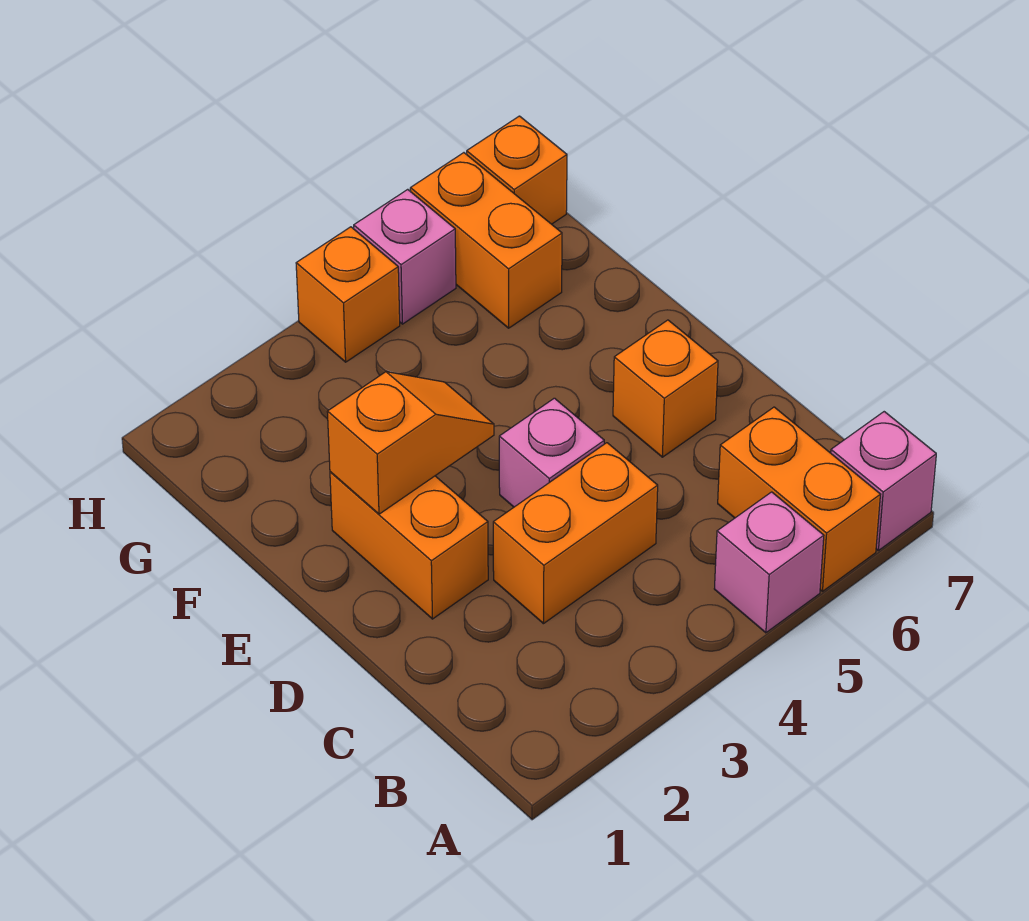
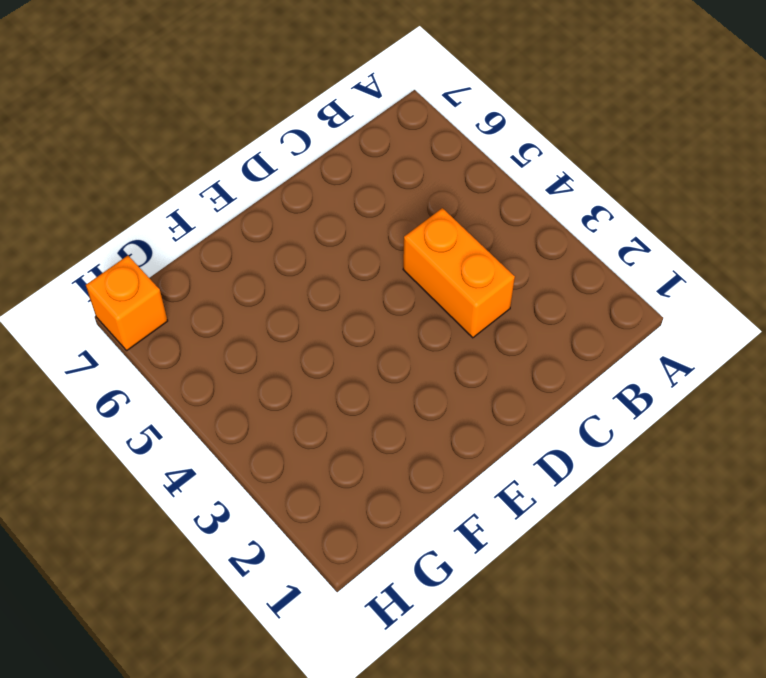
none -> pink brick A5 level 1
none -> orange brick A6:B6 level 1
none -> pink brick A7 level 1

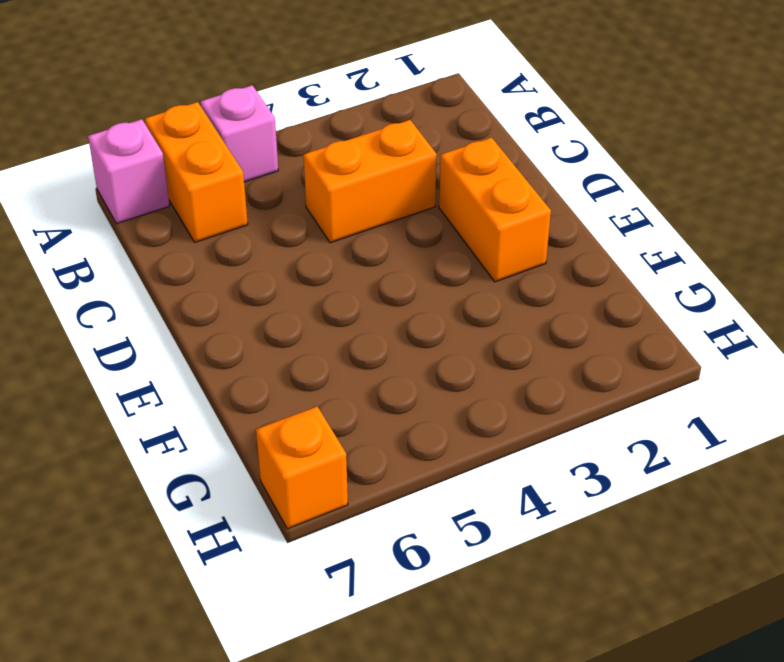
none -> pink brick D4 level 1
none -> orange brick D6 level 1
none -> orange brick G6:H6 level 1

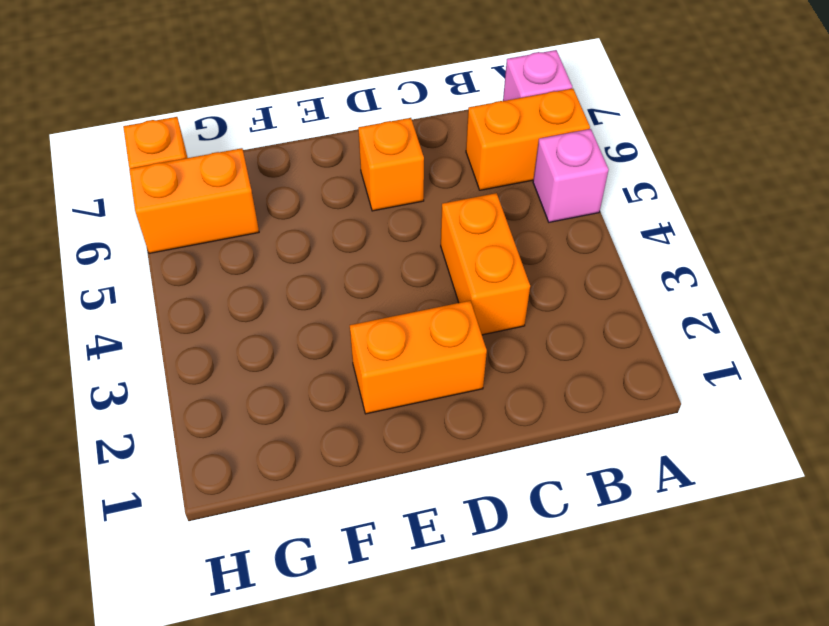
none -> pink brick D4 level 1
none -> orange brick H4 level 1
none -> pink brick H5 level 1

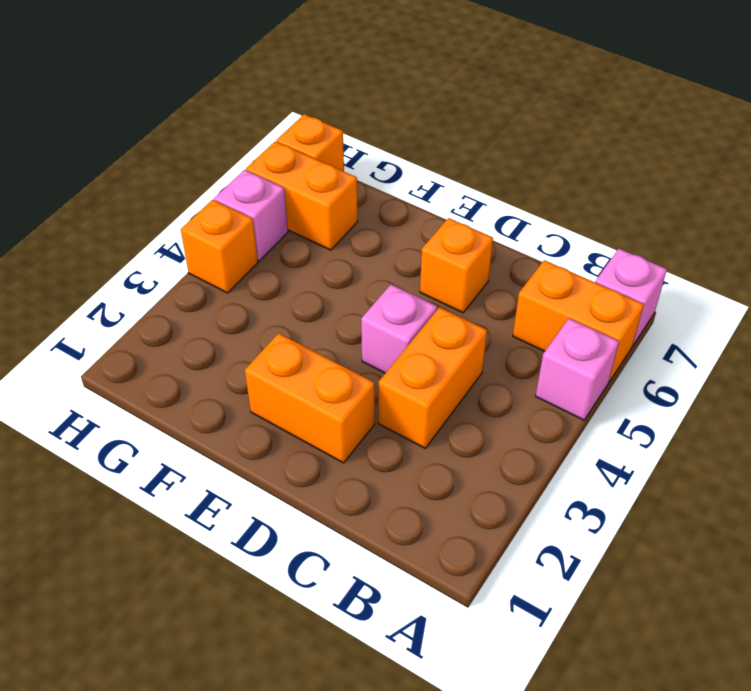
none -> orange slope E2:E3 level 2 top 2

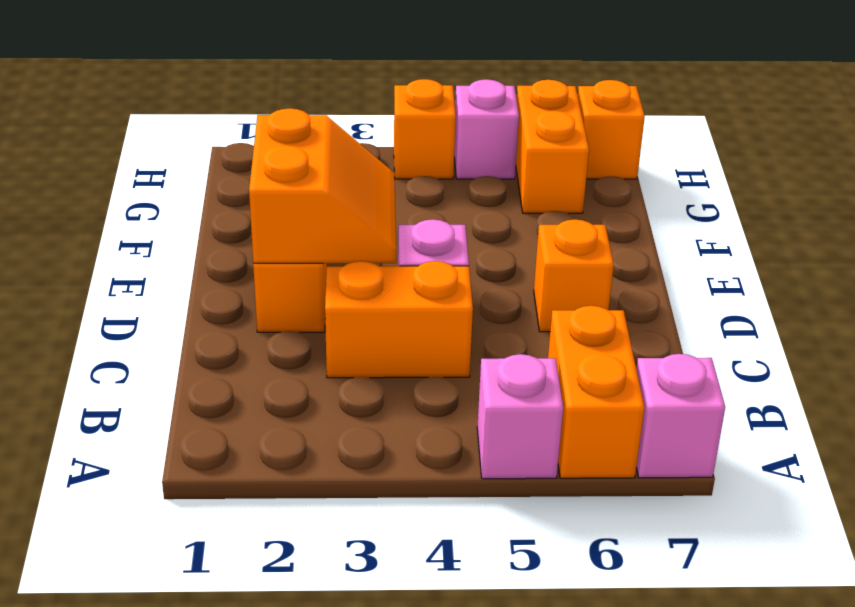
orange slope D2:E3 level 2 top 2 -> orange slope E2:E3 level 2 top 2

